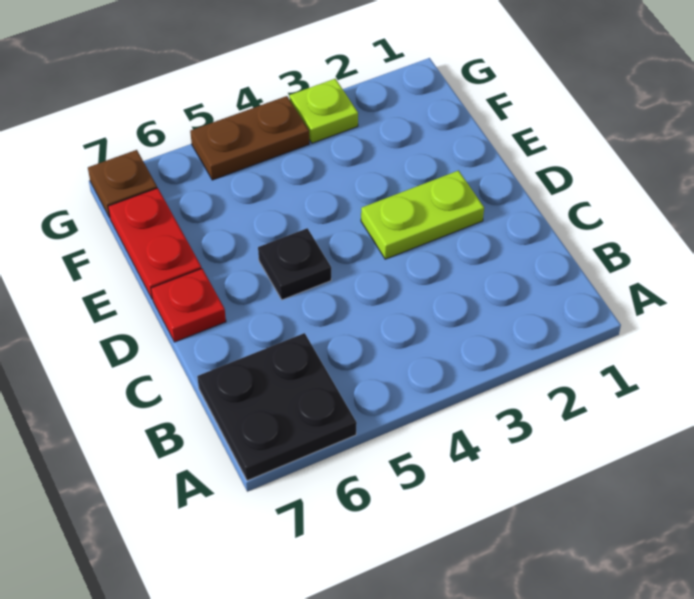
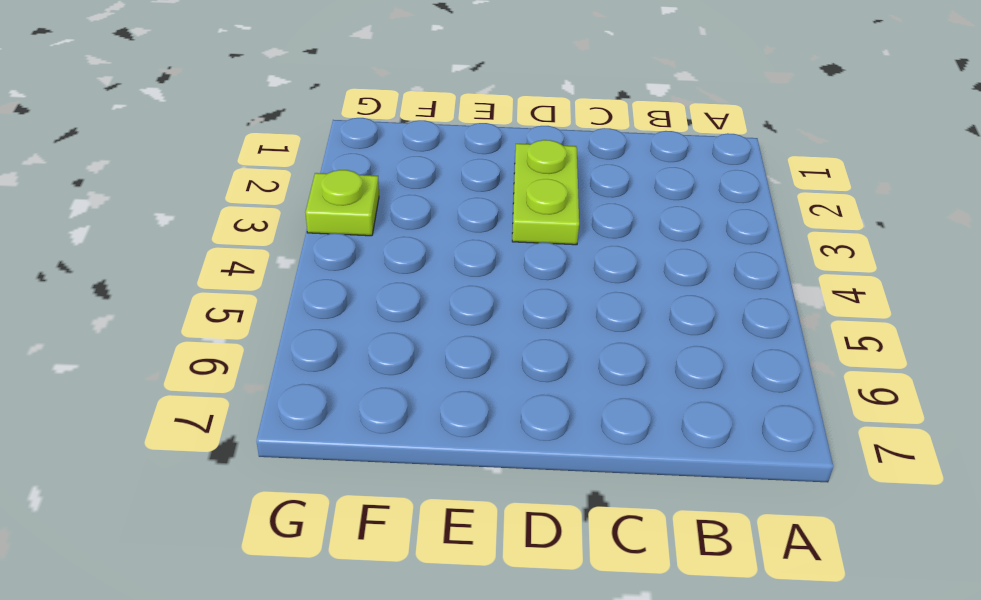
none -> black plate A6:B7 level 1
none -> black plate D5 level 1

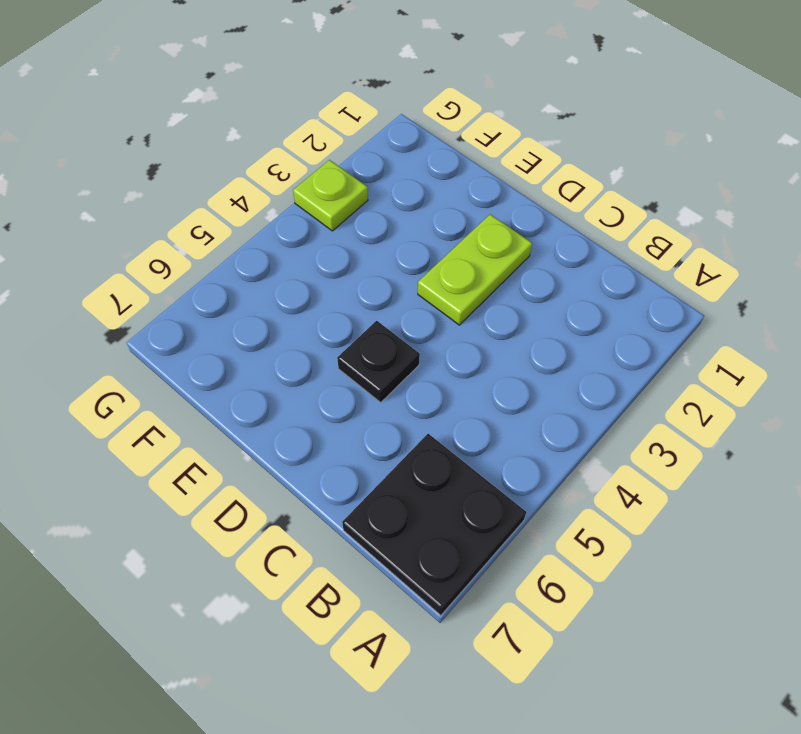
none -> red plate D7 level 1
none -> red plate E7:F7 level 1

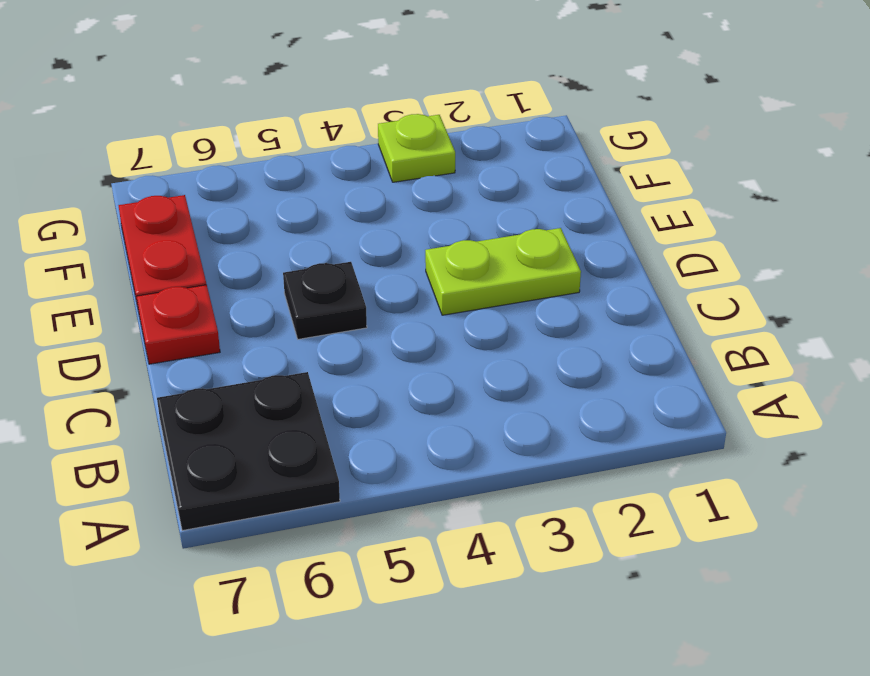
none -> brown plate G4:G5 level 1
none -> brown plate G7 level 1

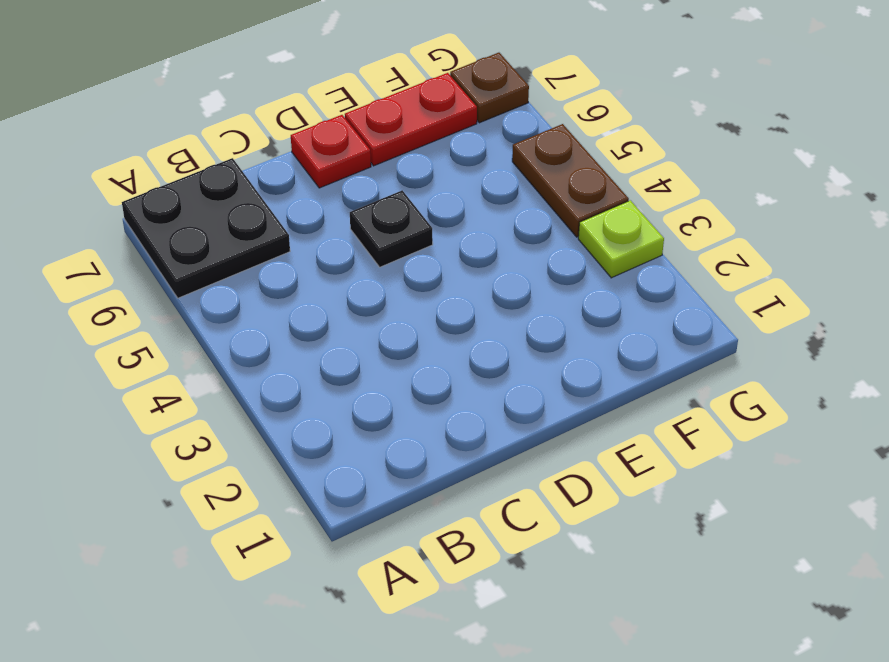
none -> lime plate D2:D3 level 1

